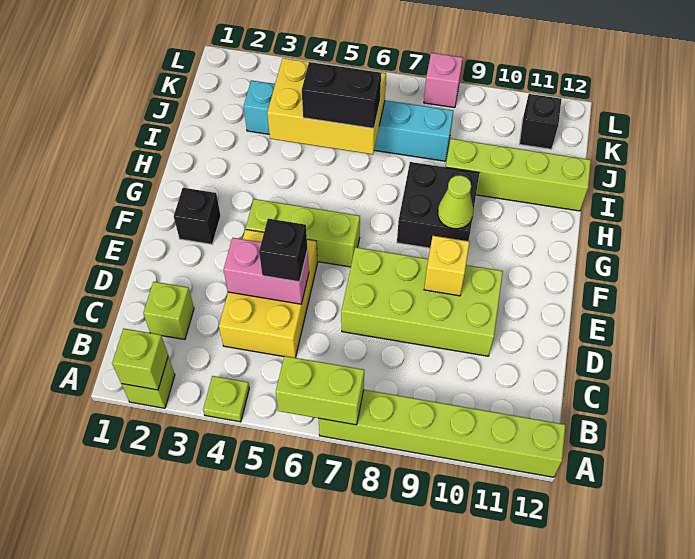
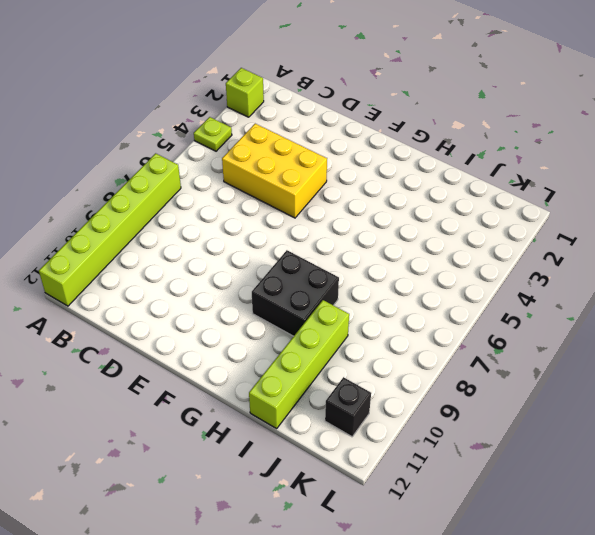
none -> lime brick C2 level 1
none -> lime brick D7:E10 level 1
none -> black brick F2 level 1

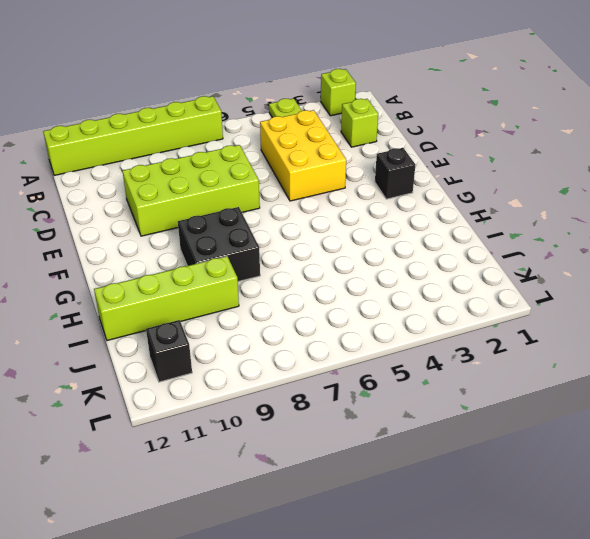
none -> lime brick F4:F6 level 1
none -> cyan brick J3:J8 level 1
none -> pink brick L8 level 1

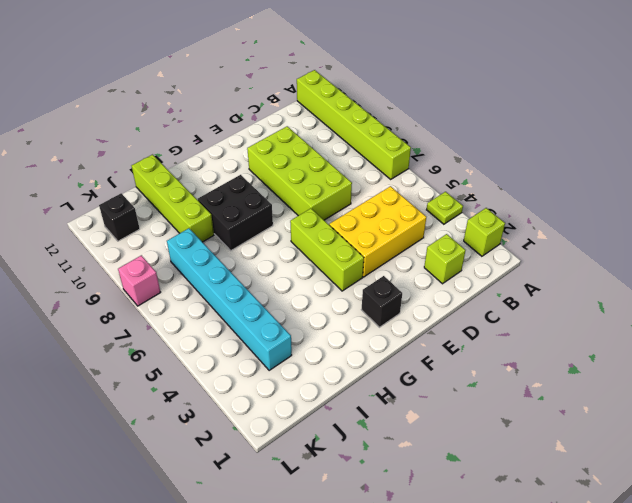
none -> lime brick A2 level 2
none -> lime brick A6:A7 level 2
none -> pink brick D4:D5 level 2

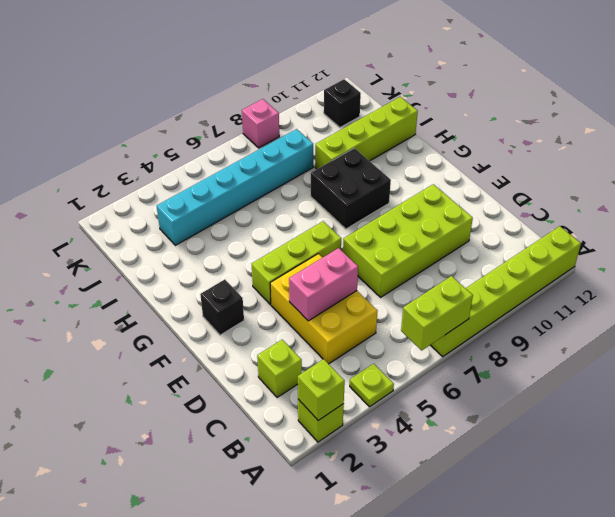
none -> yellow brick E9 level 2
none -> lime cone G9 level 2
none -> yellow brick I4:J6 level 2

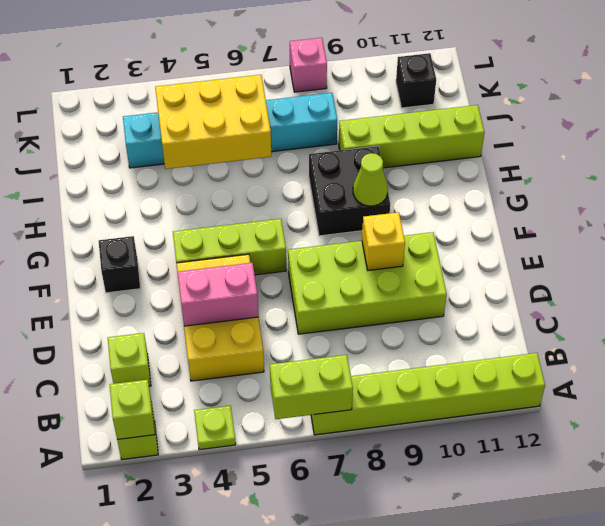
none -> black brick D5 level 3
none -> black brick I5:I6 level 3

